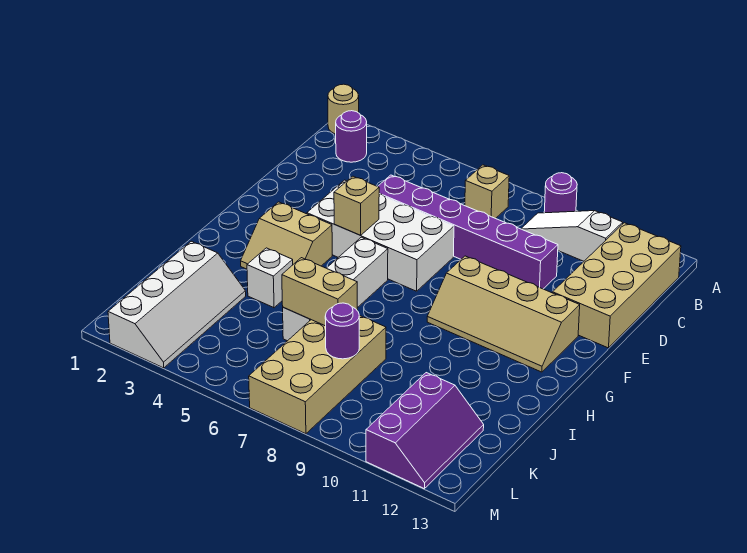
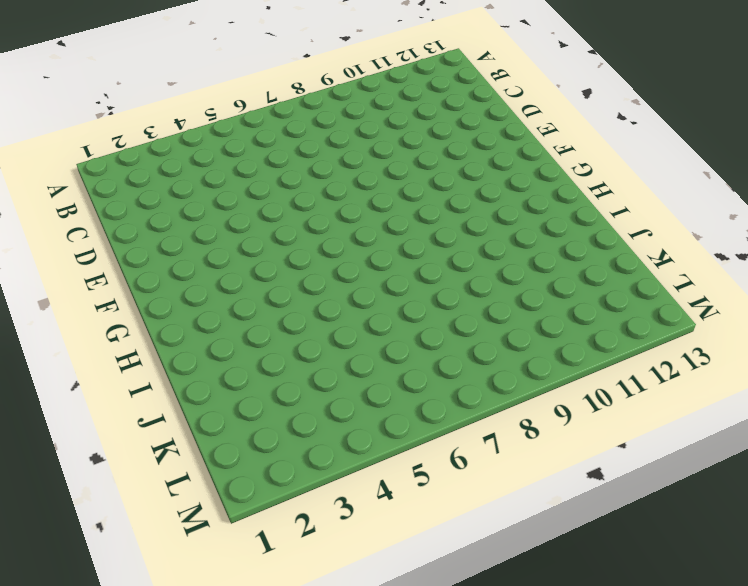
none -> tan round brick A1 level 1
none -> purple round brick A9 level 1
none -> purple round brick B2 level 1

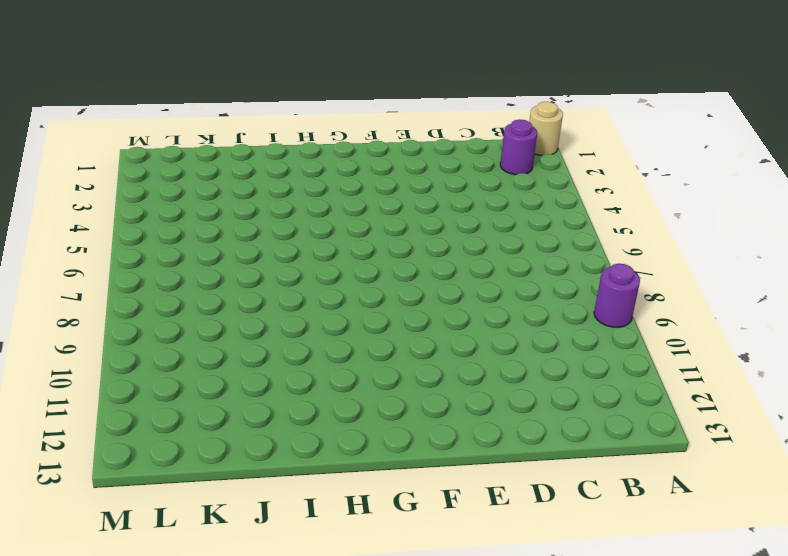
none -> tan brick B7 level 1
none -> white slope B9:B11 level 1 top 11
none -> tan brick B12:E13 level 1

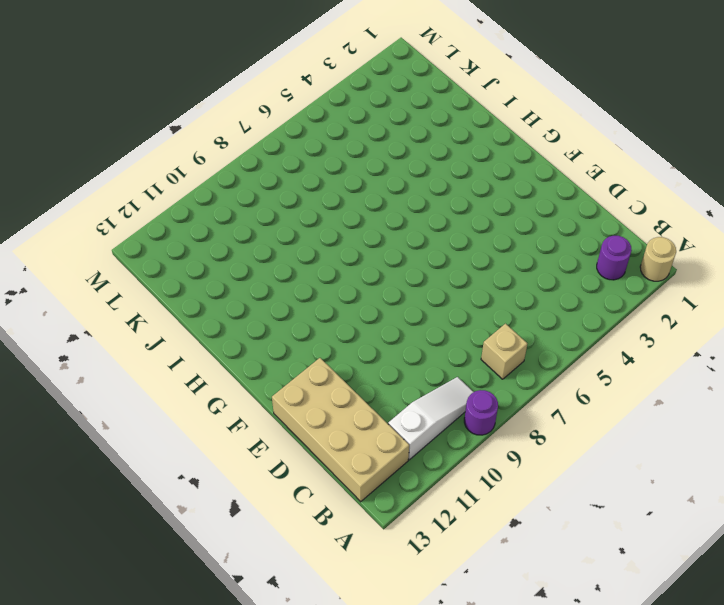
none -> purple brick D5:D10 level 1
none -> white brick E4:F7 level 1
none -> tan slope F9:G12 level 1 top F

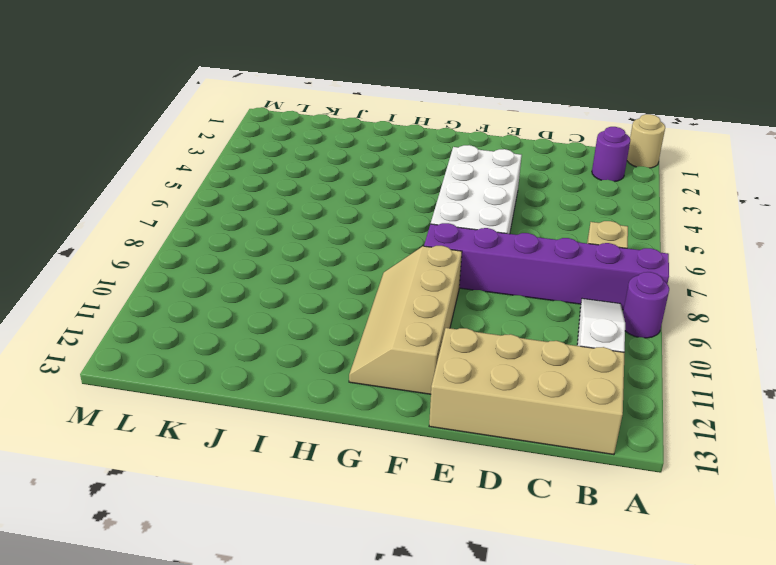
purple brick A8:F8 level 1 -> purple brick D5:D10 level 1
none -> tan slope G3:H4 level 1 top G
none -> white brick G6:J6 level 1
none -> white brick I4 level 1

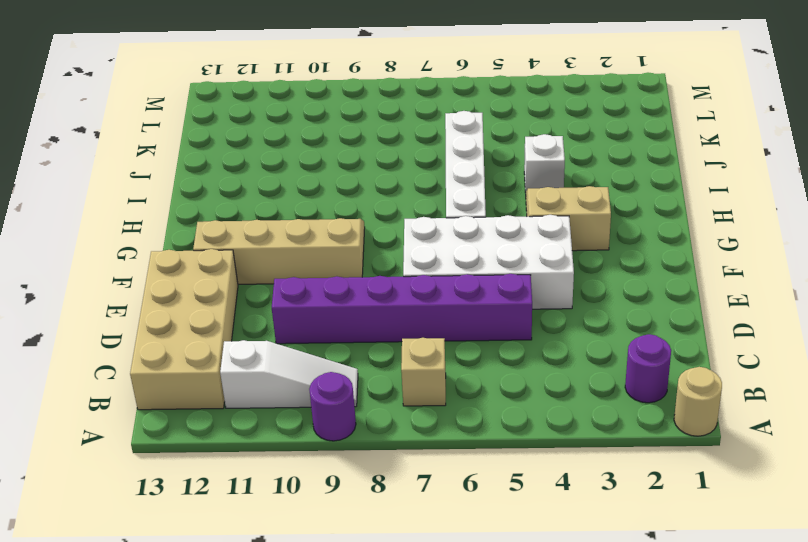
none -> white slope J2:M3 level 1 top 2
none -> tan brick J7:M8 level 1
none -> purple slope K11:M12 level 1 top 11

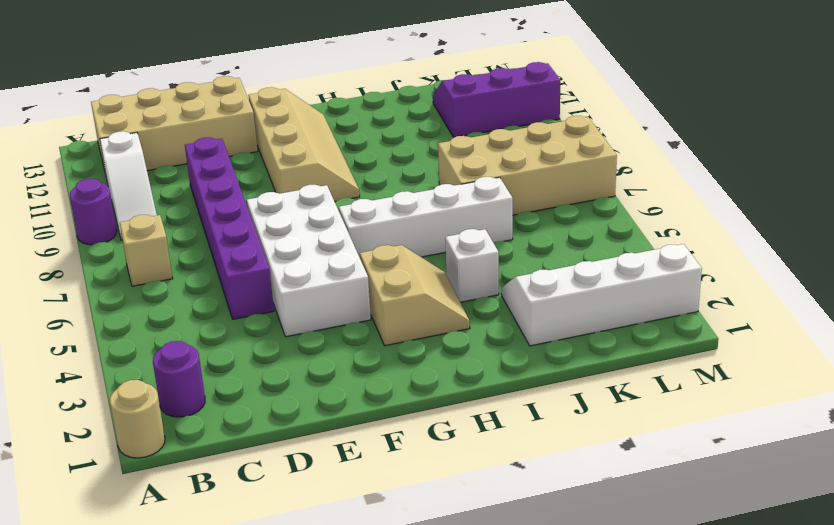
none -> tan brick F5 level 2
none -> tan brick J6:J7 level 2
none -> purple round brick K8 level 2

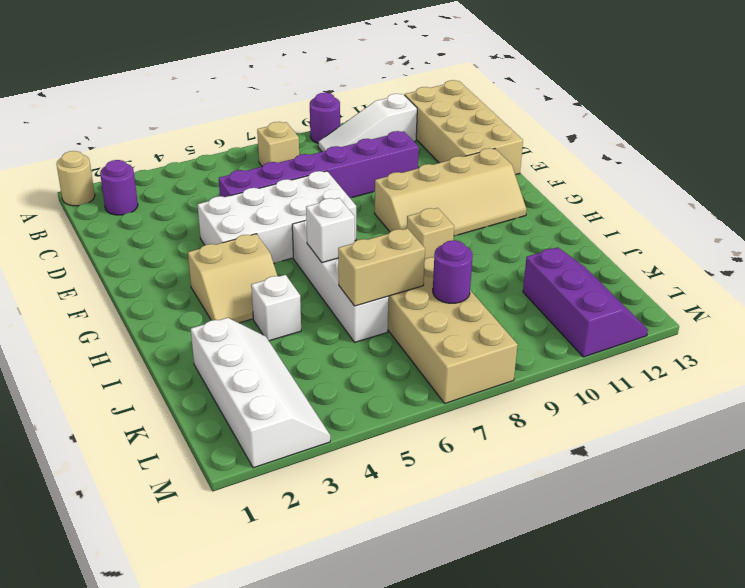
white brick H6 level 2 -> none
tan brick H9 level 1 -> tan brick F5 level 2

